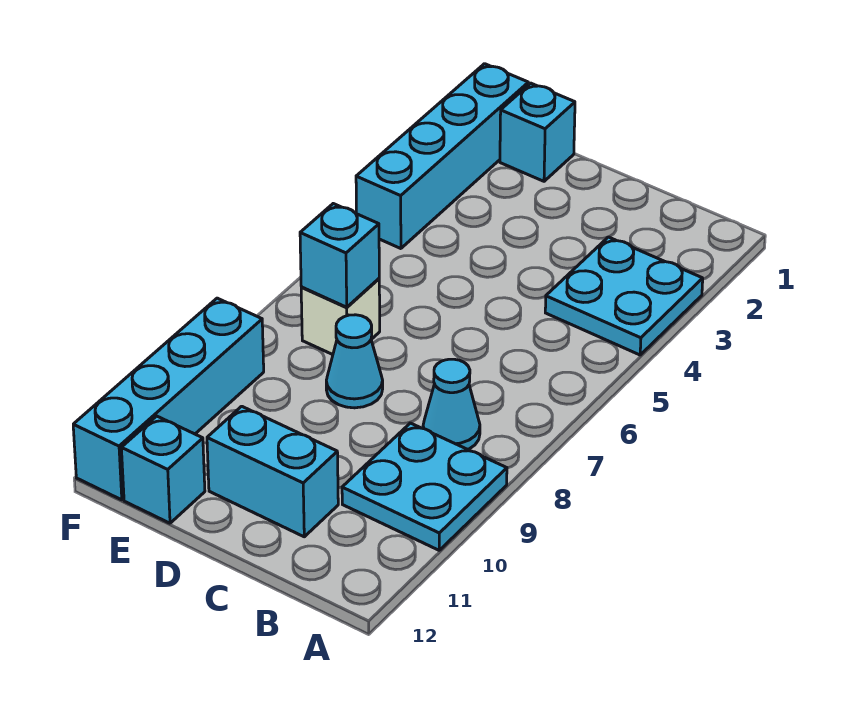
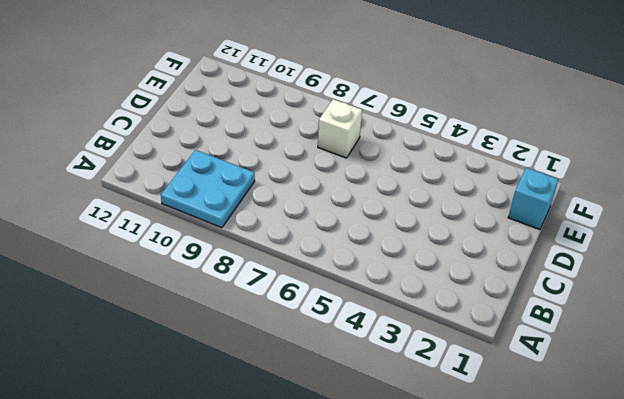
none -> cyan plate A3:B4 level 1
none -> cyan cone B8 level 1

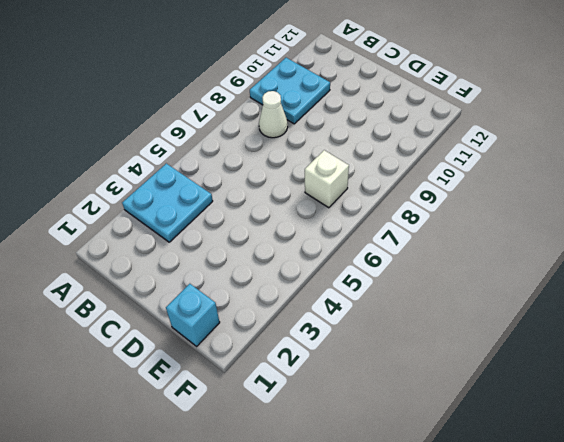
white cone B8 level 1 -> cyan cone B8 level 1
none -> cyan brick C11:D11 level 1
none -> cyan cone D8 level 1

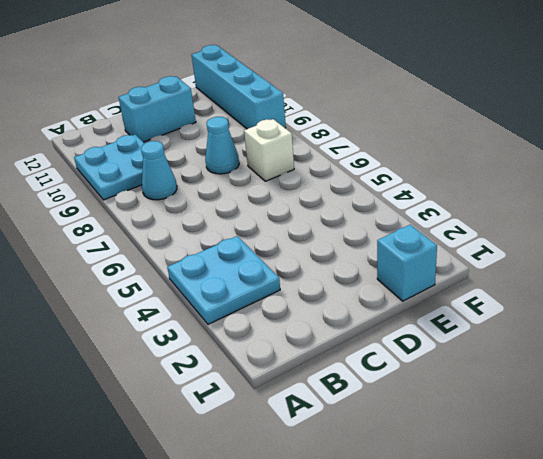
none -> cyan brick E12 level 1
none -> cyan brick F1:F4 level 1

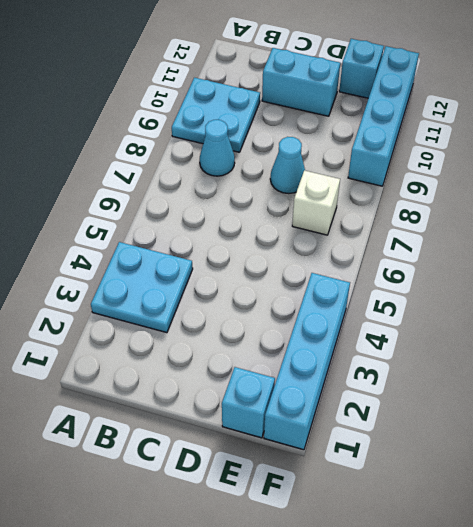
none -> cyan brick E7 level 2

